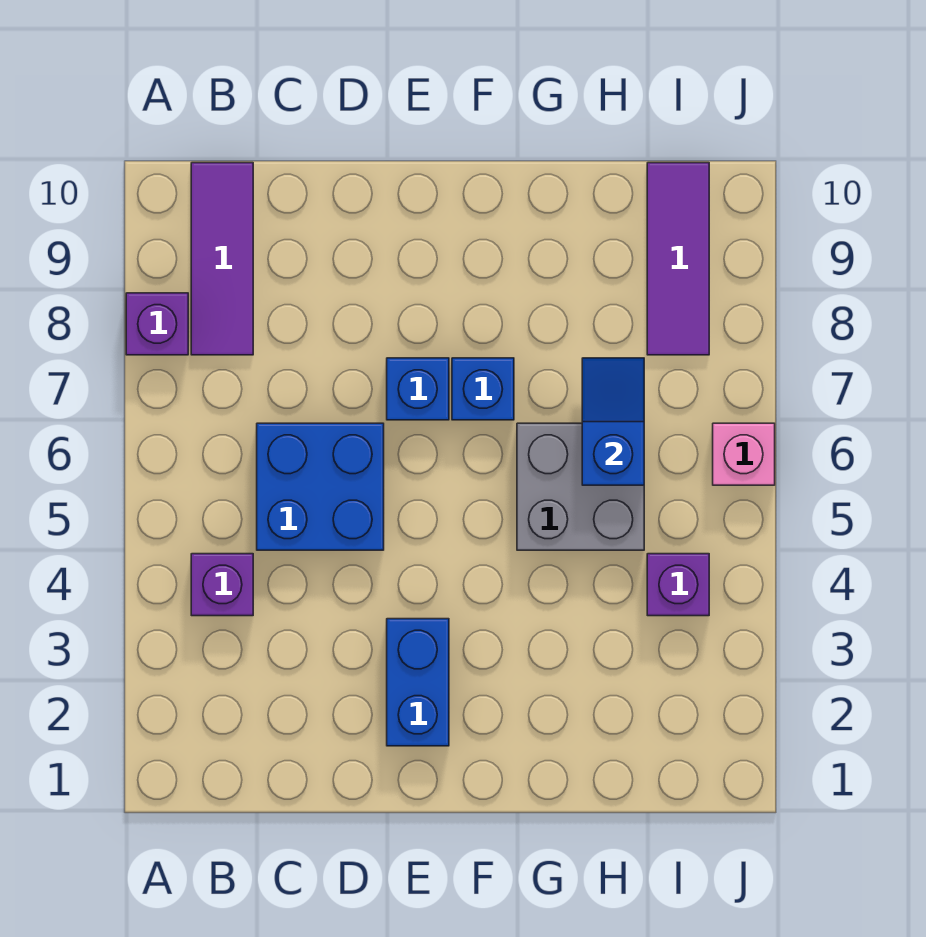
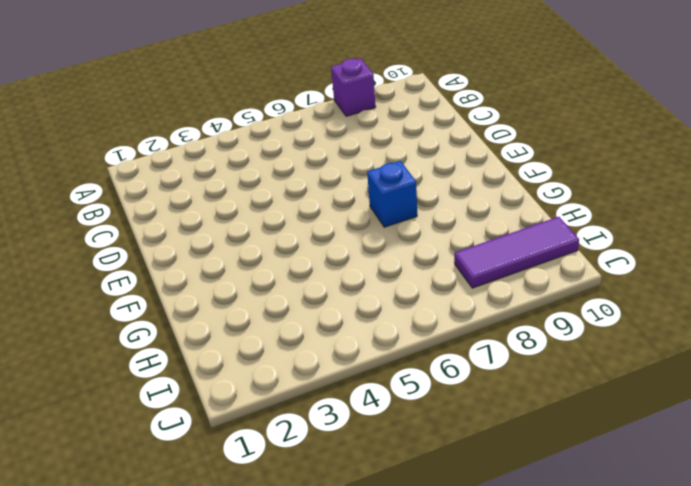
none -> purple brick B4 level 1
none -> purple tile B8:B10 level 1
none -> blue brick C5:D6 level 1

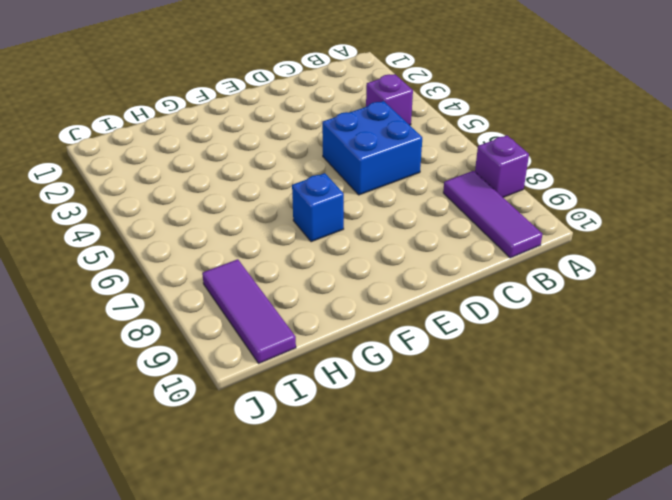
none -> blue brick E2:E3 level 1
none -> blue brick E7 level 1
none -> grey brick G5:H6 level 1

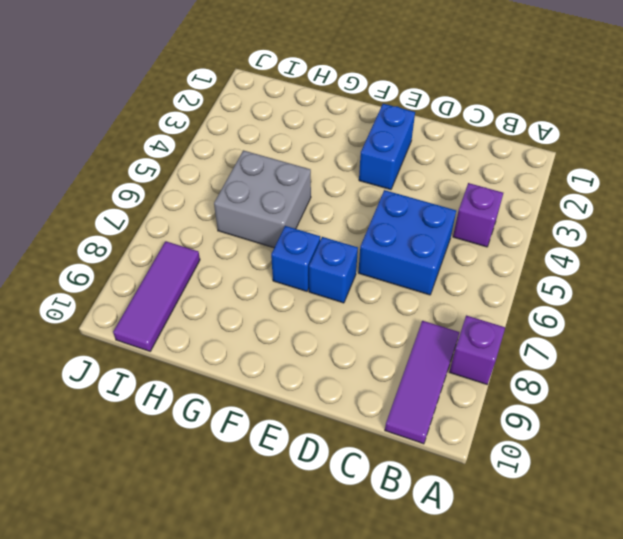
none -> purple brick I4 level 1
none -> pink brick J6 level 1
none -> blue slope H6:H7 level 2 top 6

